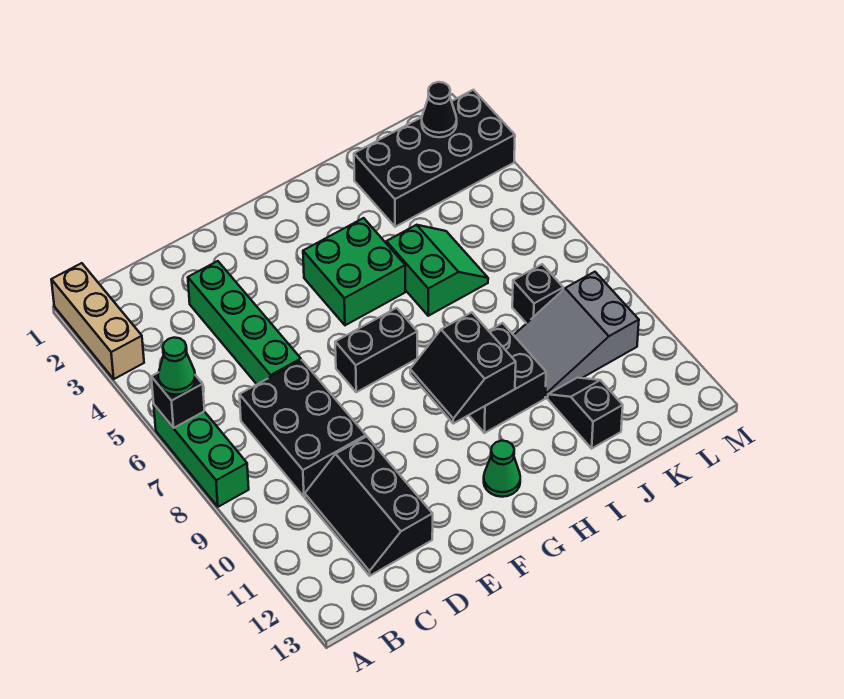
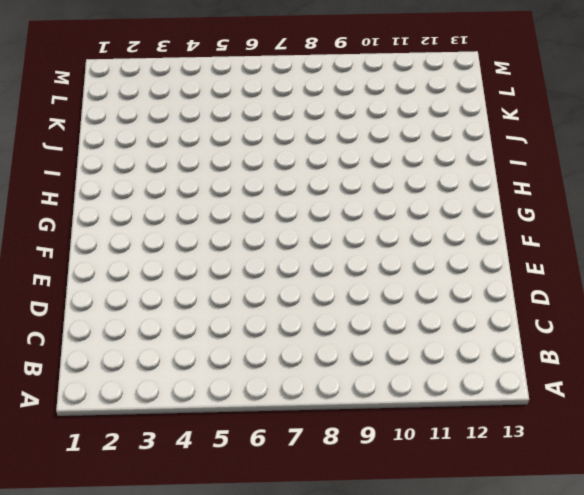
none -> tan brick A1:A3 level 1
none -> green brick A6:A8 level 1
none -> black brick C7:D9 level 1

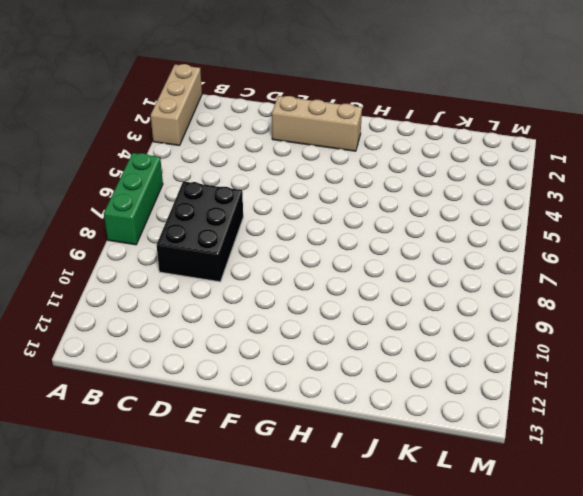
tan brick E2:G2 level 1 -> none
none -> black slope C10:D12 level 1 top D
none -> green brick D3:D6 level 1
none -> black brick F7:G7 level 1

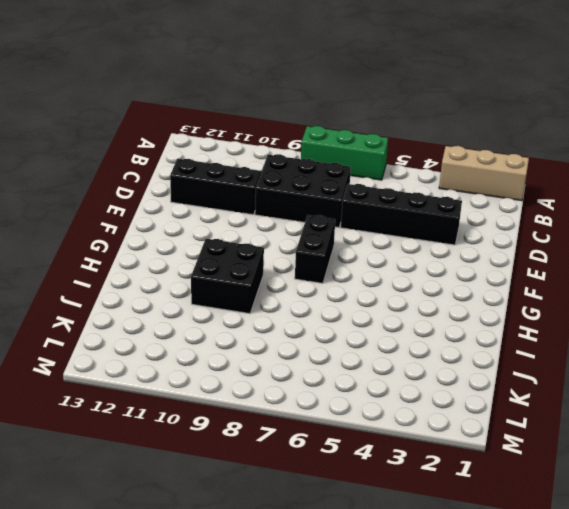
black brick D3:D6 level 1 -> green brick D3:D6 level 1
none -> green brick G4:H5 level 1
none -> green cone G12 level 1
none -> green slope I5:J6 level 1 top I

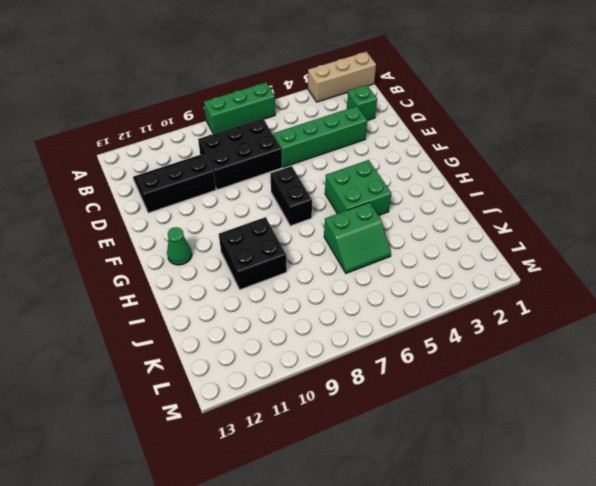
green brick C2 level 1 -> none
none -> black brick J2:M3 level 1
none -> grey slope J9:L10 level 1 top L
none -> black slope J11:J12 level 1 top 12

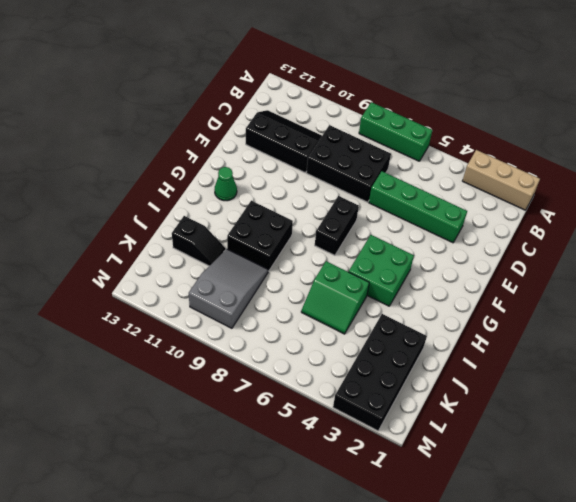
none -> black brick K8 level 1
none -> black brick A6 level 2
none -> black slope G9:H10 level 2 top H

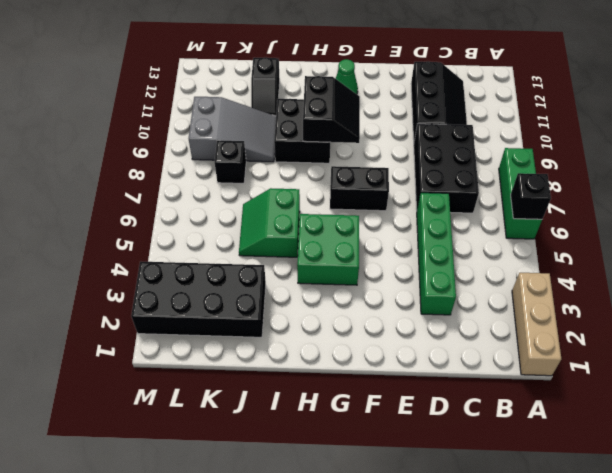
none -> black cone L2 level 2
none -> green cone A6 level 3

